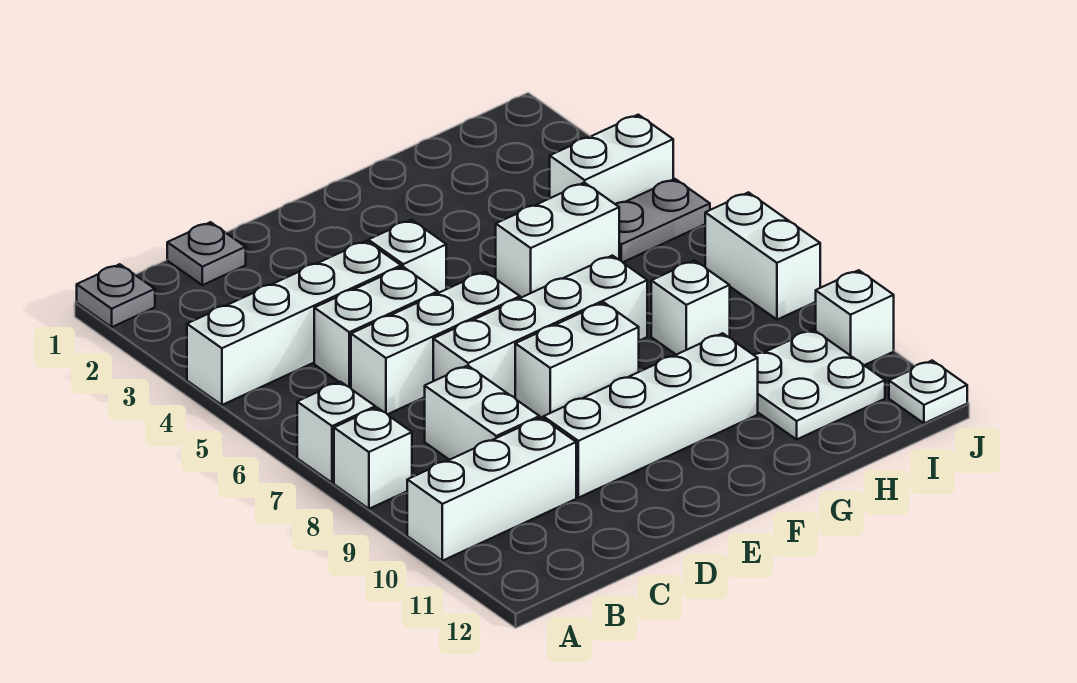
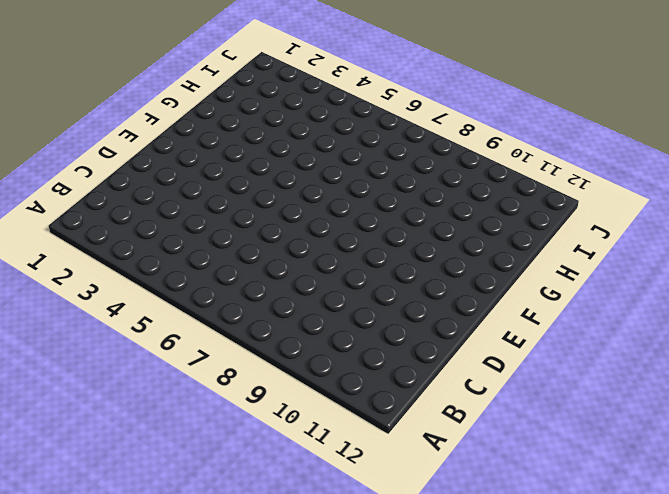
none -> grey plate A1 level 1
none -> white brick A4:D4 level 1
none -> white brick A7 level 1

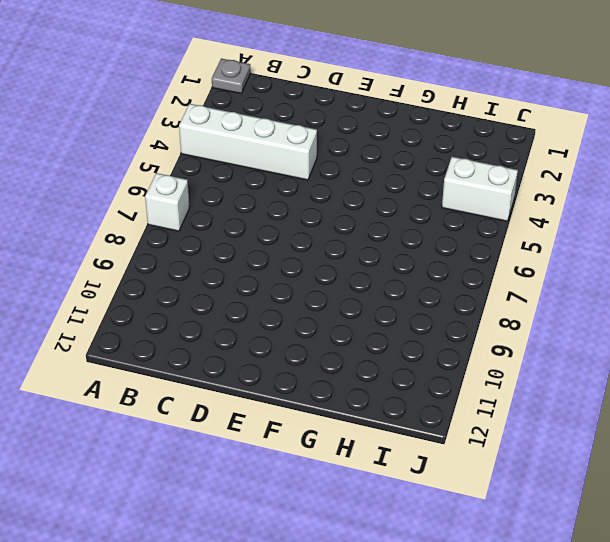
none -> white brick A8 level 1
none -> white brick A10:C10 level 1
none -> grey plate C1 level 1

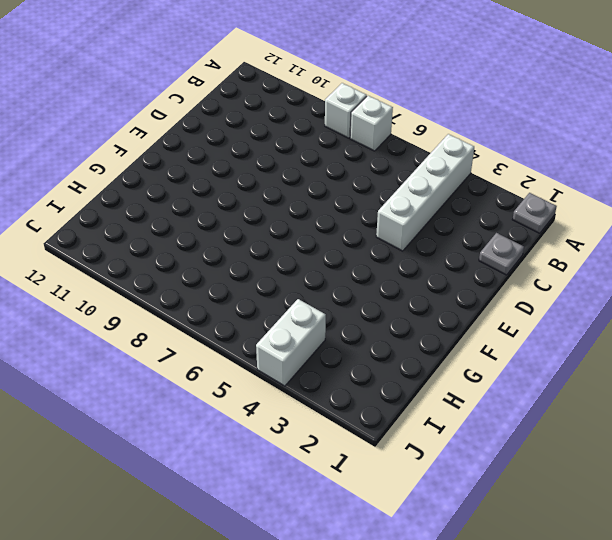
none -> white brick A10:C10 level 1
none -> white brick C5:D5 level 1
none -> white brick C6:E6 level 1

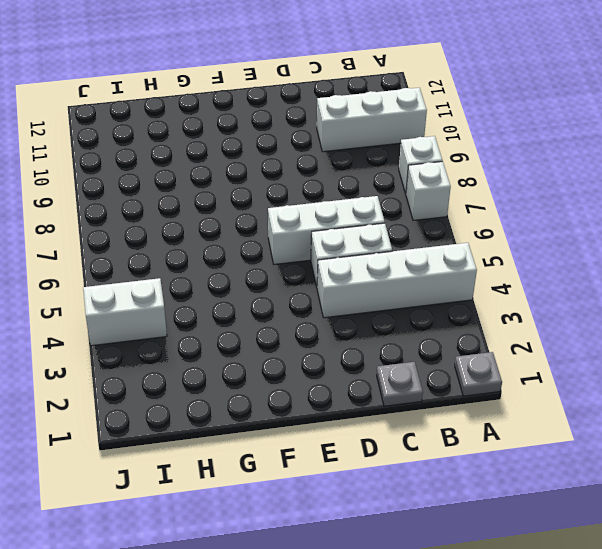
none -> white brick C8:C9 level 1
none -> white brick D7:G7 level 1
none -> white brick D10:G10 level 1

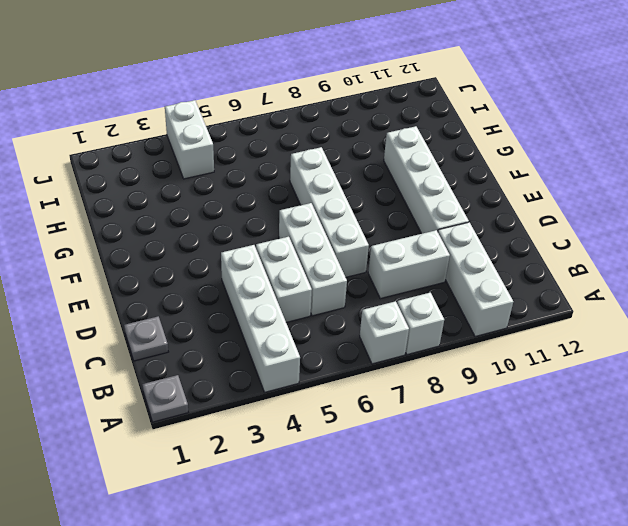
none -> white brick E4 level 1
none -> white brick E8:F8 level 1
none -> white brick G5:H5 level 1

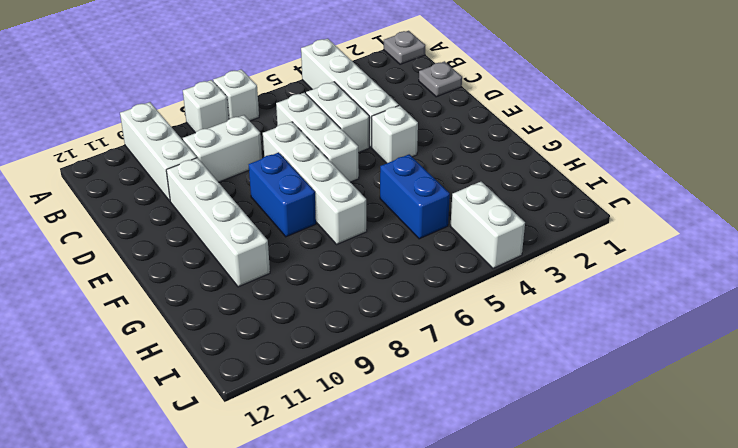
blue brick E8:F8 level 1 -> white brick E8:F8 level 1
blue brick G5:H5 level 1 -> white brick G5:H5 level 1
none -> white brick H8 level 1
none -> white plate H10:I11 level 1
none -> grey plate I5:J5 level 1

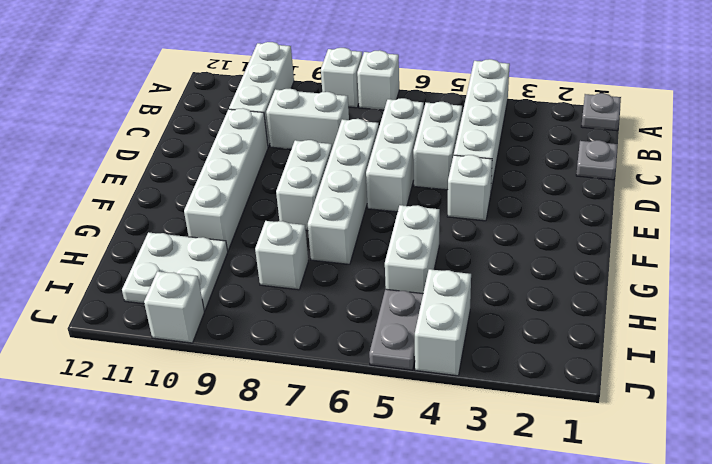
none -> white brick J7:J8 level 1
none -> white plate J12 level 1

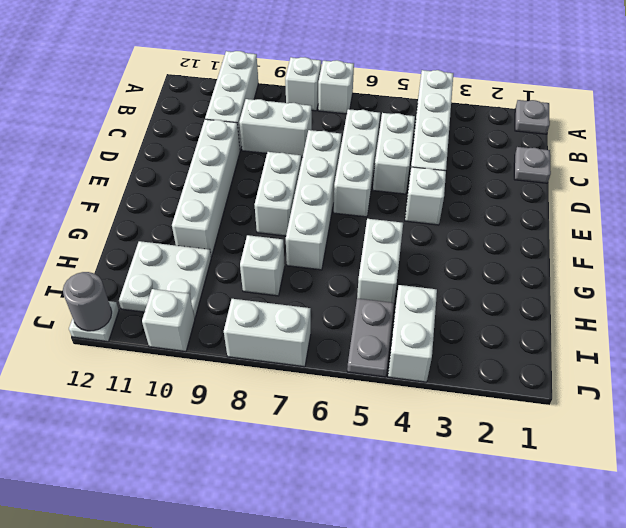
grey round brick J12 level 2 -> none

